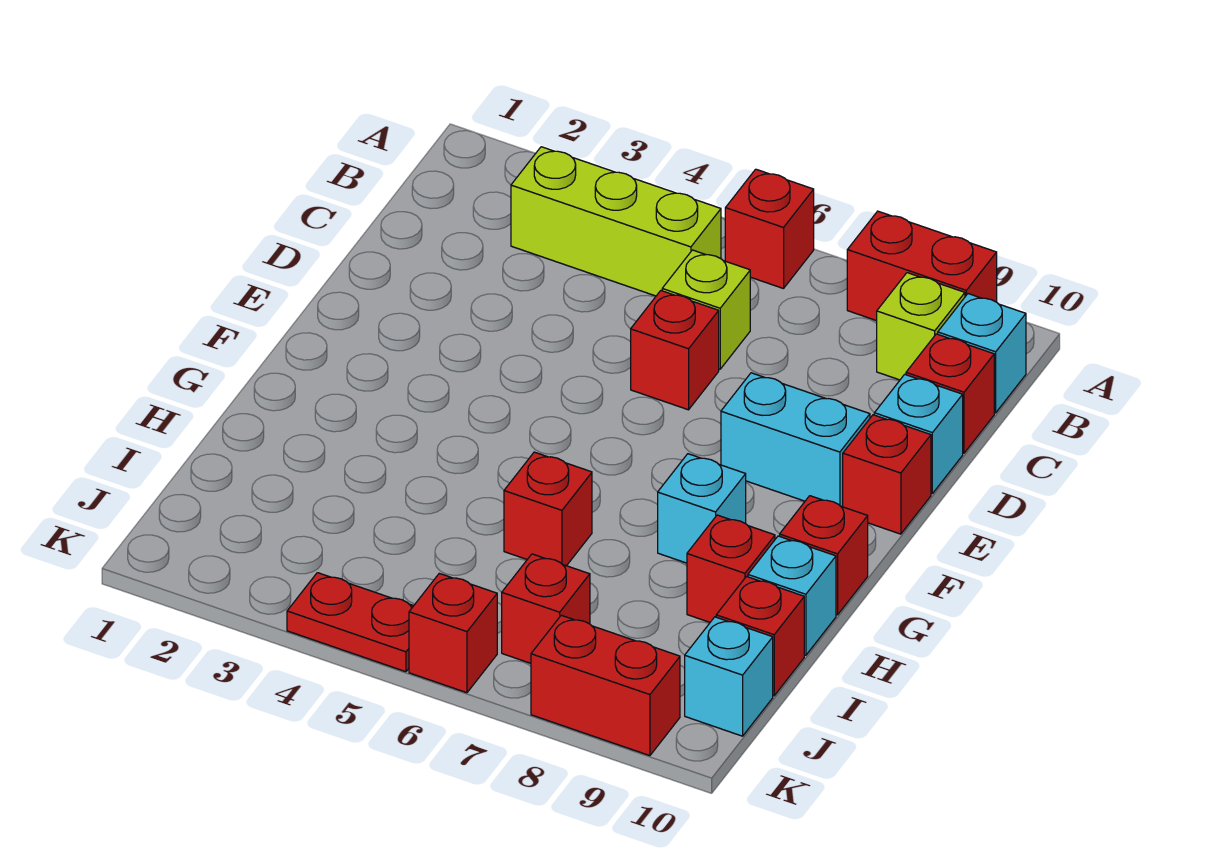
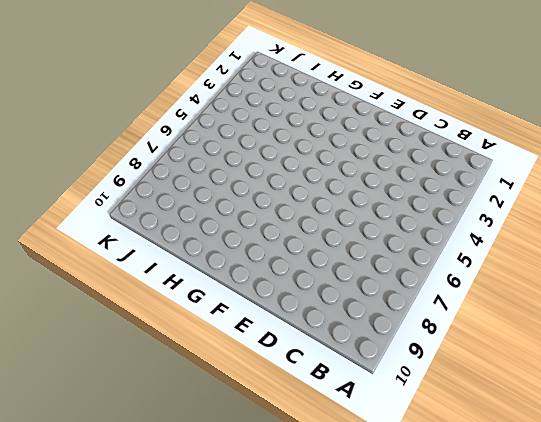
none -> red brick A6 level 1
none -> red brick A8:A9 level 1
none -> lime brick B3:B5 level 1

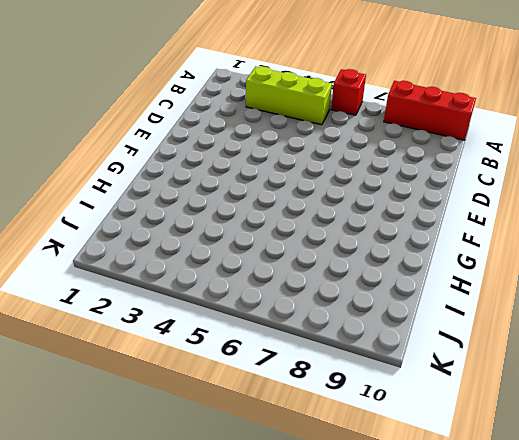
red brick A8:A10 level 1 -> red brick A8:A9 level 1
none -> lime brick B9 level 1
none -> cyan brick B10 level 1
none -> lime brick C6 level 1

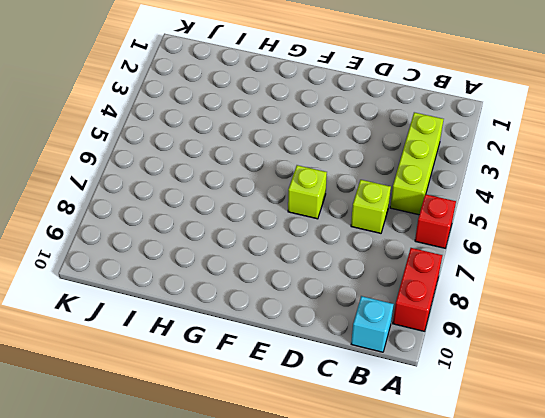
lime brick E6 level 1 -> lime brick B9 level 1
none -> red brick C10 level 1
none -> red brick D6 level 1
none -> cyan brick D10 level 1

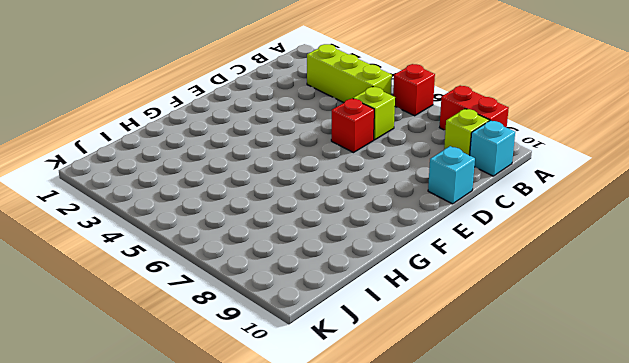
none -> red brick C10 level 1
none -> cyan brick E8:E9 level 1
none -> red brick E10 level 1

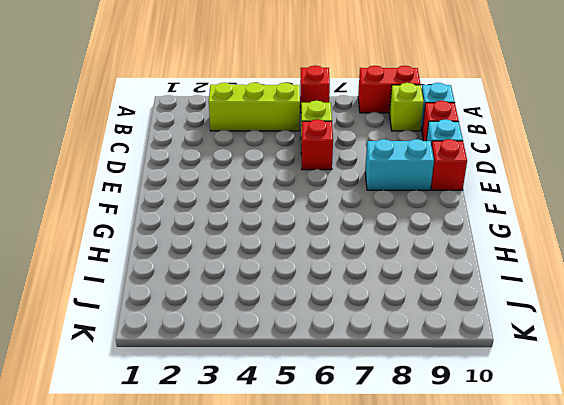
none -> cyan brick G8 level 1
none -> red brick G10 level 1
none -> red brick H6 level 1

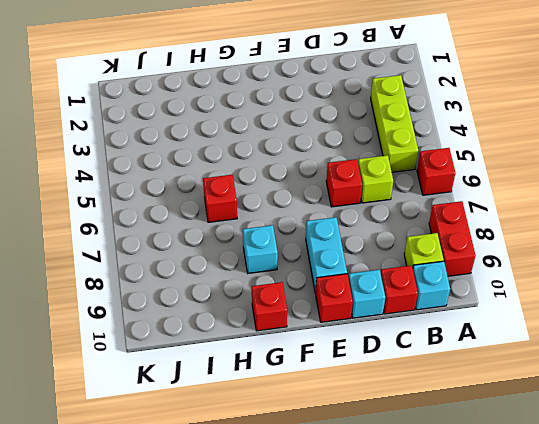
none -> red brick H9 level 1
none -> cyan brick H10 level 1
none -> red brick I10 level 1

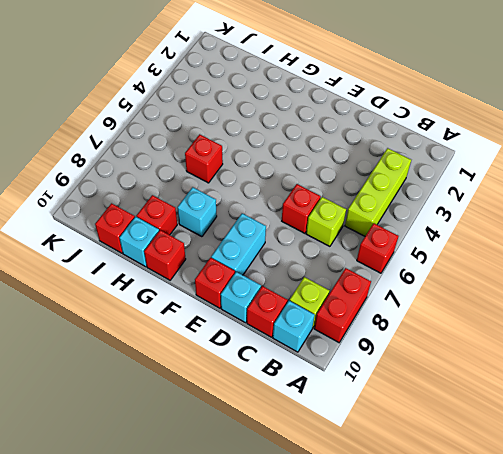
none -> red brick J7 level 1
none -> cyan brick J10 level 1
none -> red plate K4:K5 level 1

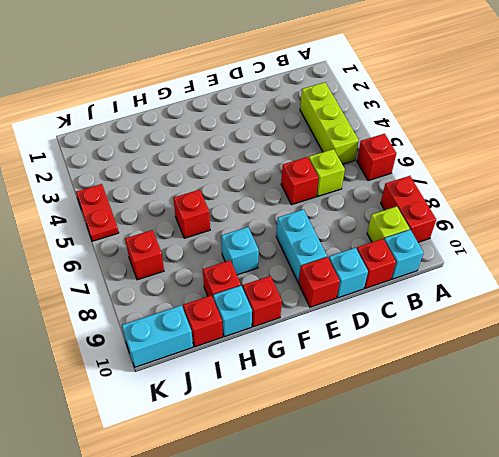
cyan brick J10:K10 level 1 -> cyan brick J10 level 1
none -> red brick K6 level 1
none -> red brick K8:K9 level 1

